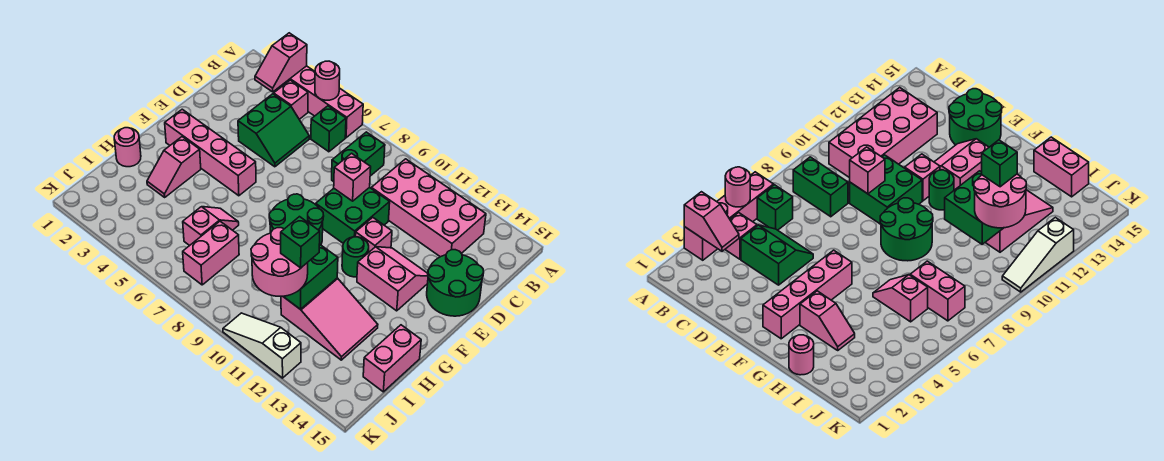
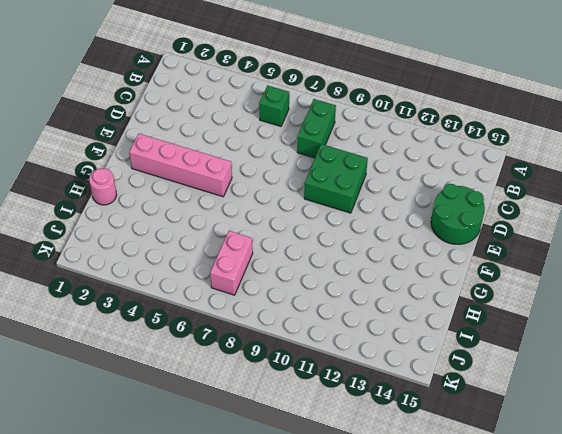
none -> pink brick A3:A6 level 1
none -> pink brick B4 level 1
none -> pink brick B10:C13 level 1

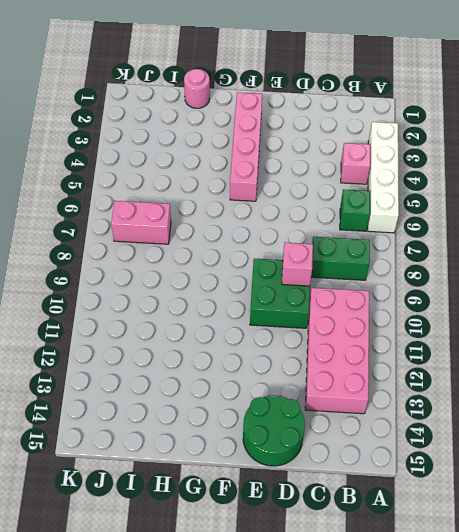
white brick A3:A6 level 1 -> pink brick A3:A6 level 1
none -> green slope C4:D5 level 1 top 4
none -> pink brick E11 level 1
none -> pink slope E12:F13 level 1 top F

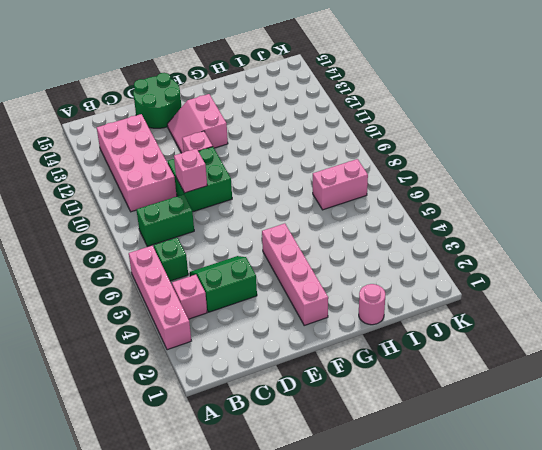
none -> green round brick F8:G9 level 1
none -> green round brick F11 level 1
none -> pink slope G3:H3 level 1 top G

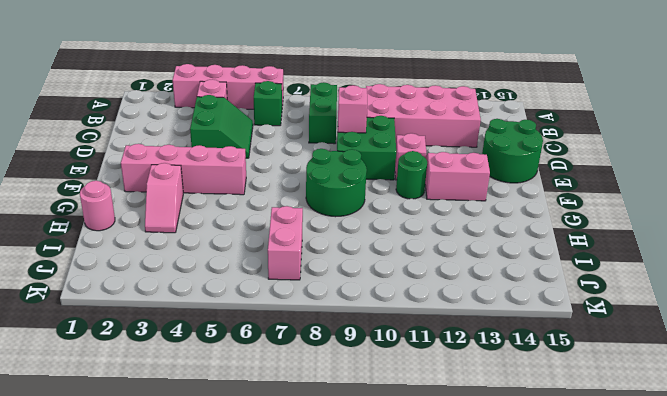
none -> pink slope H6:I6 level 1 top I
none -> pink slope H11:I13 level 1 top 11
none -> pink brick H15:I15 level 1

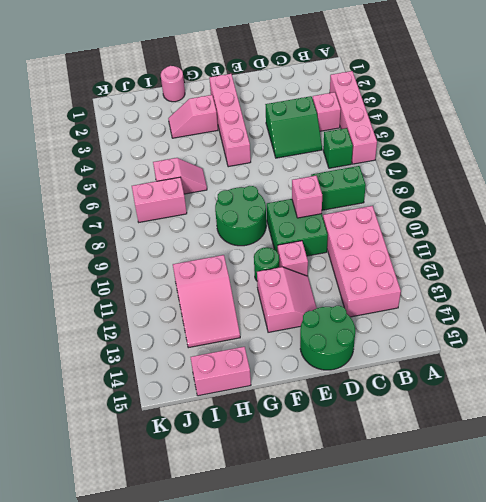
none -> white slope K10:K12 level 1 top 12
none -> pink slope A3:B3 level 2 top A
none -> pink round brick A5 level 2

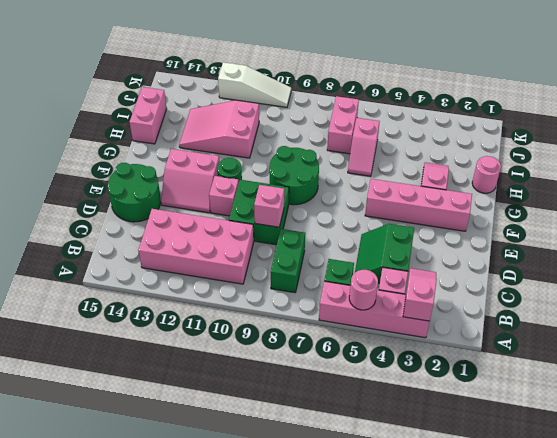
none -> green brick H10:I11 level 2
none -> pink round brick I10:J11 level 3
none -> green brick I11 level 4

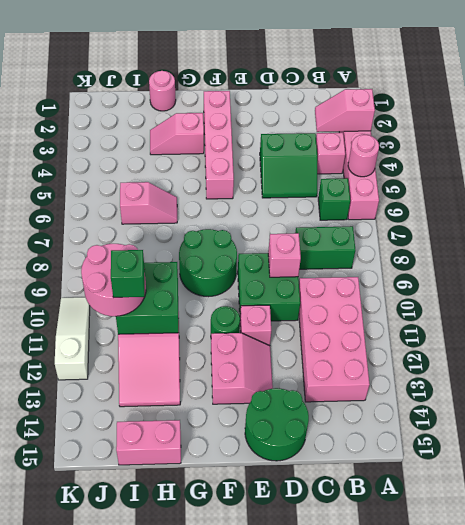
none -> pink brick I7:J7 level 1

